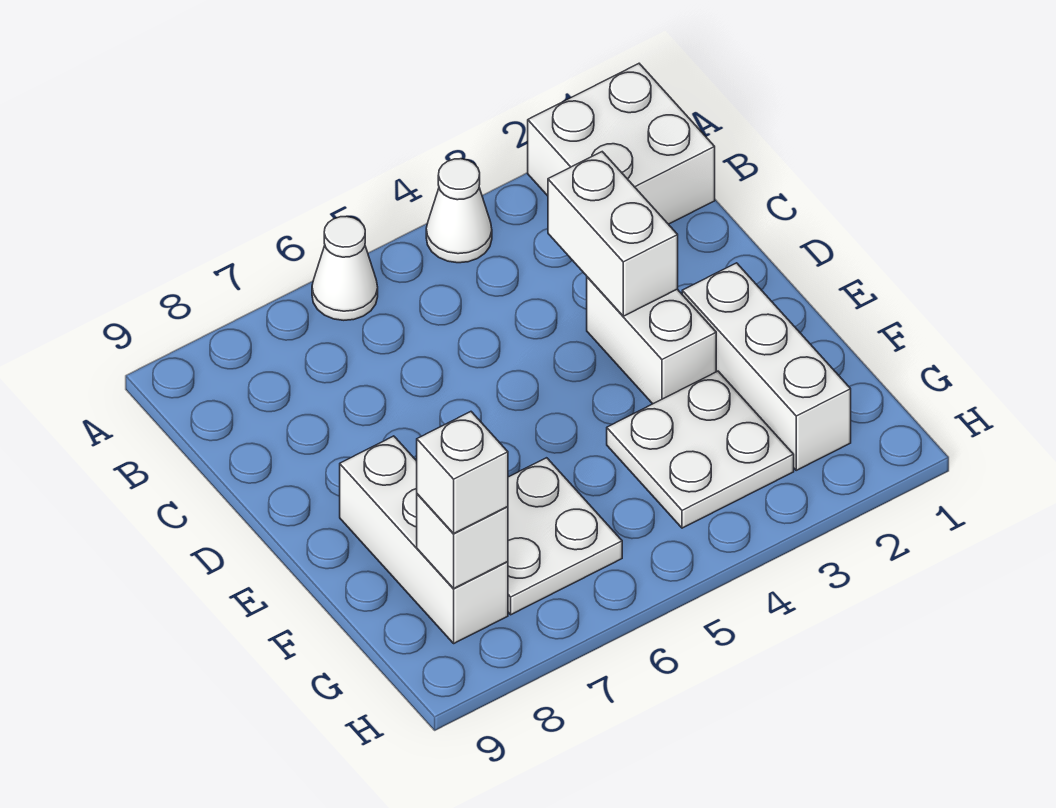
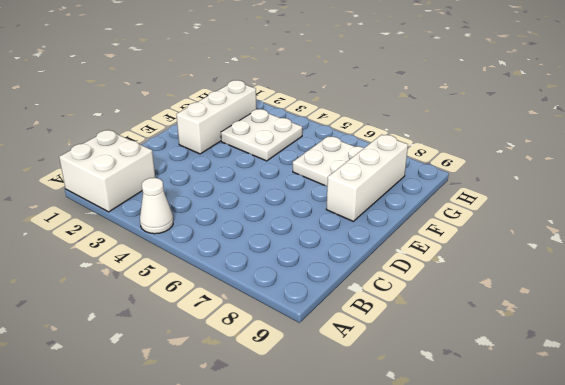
none -> white cone A6 level 1
none -> white brick D3:E3 level 1

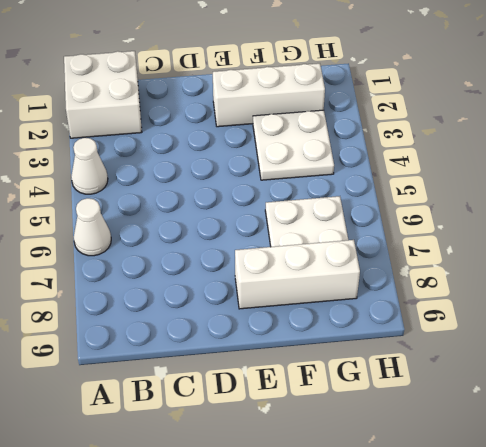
none -> white brick D3:E3 level 1
none -> white brick C3:D3 level 2

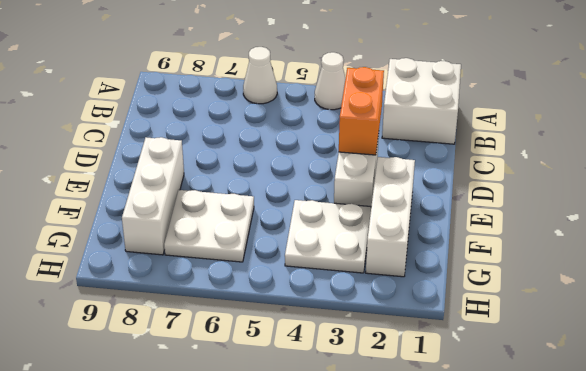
orange brick C3:D3 level 2 -> white brick C3:D3 level 2
none -> white brick G8 level 2
none -> white brick G8 level 3

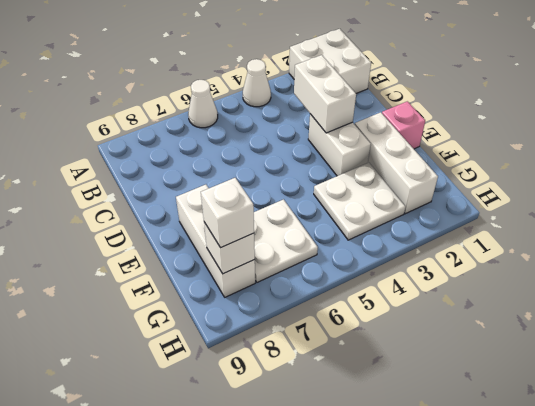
pink brick E1 level 1 -> none

